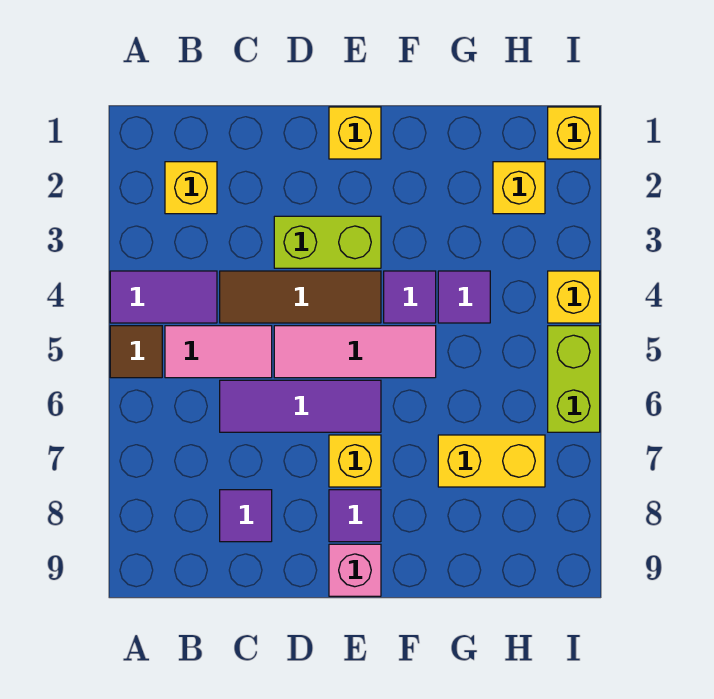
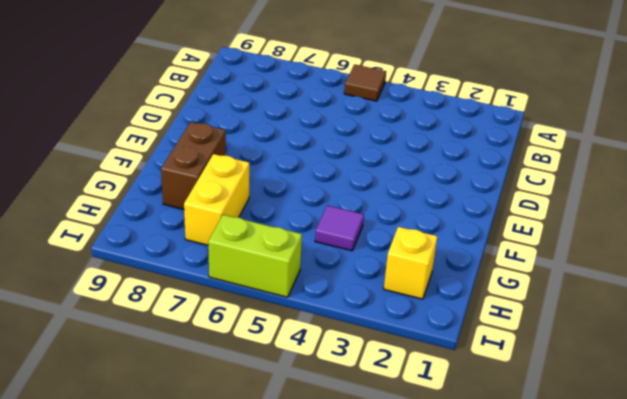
brown brick F8:G8 level 1 -> none
none -> purple tile A4:B4 level 1
none -> yellow brick B2 level 1
none -> pink tile B5:C5 level 1

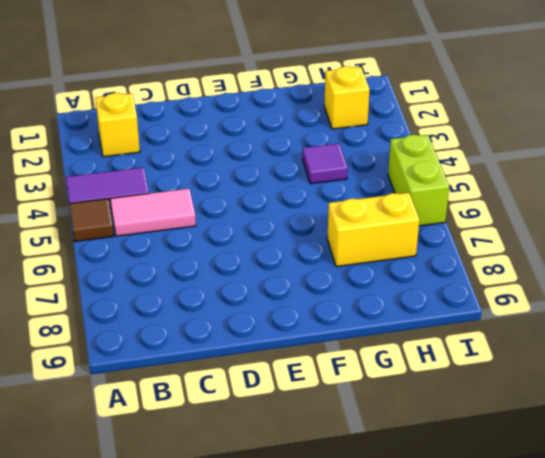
none -> brown tile C4:E4 level 1
none -> purple tile C6:E6 level 1
none -> purple tile C8 level 1

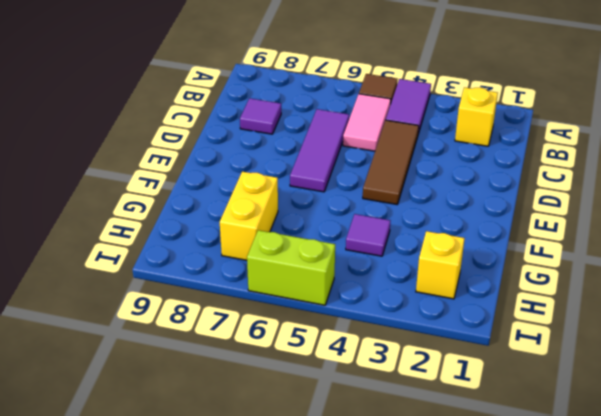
none -> lime brick D3:E3 level 1
none -> pink tile D5:F5 level 1
none -> yellow brick E1 level 1

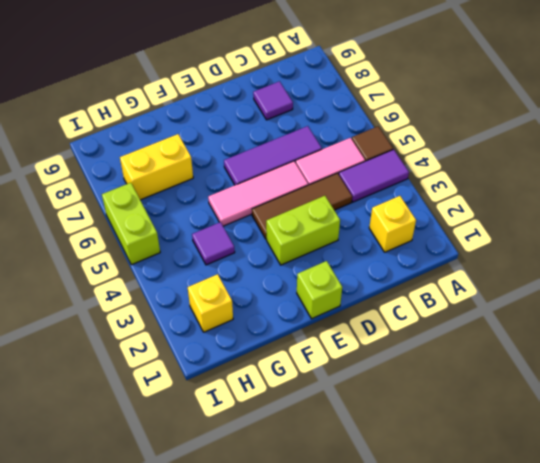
lime brick E1 level 1 -> yellow brick E1 level 1
none -> yellow brick E7 level 1
none -> purple tile E8 level 1
none -> pink brick E9 level 1

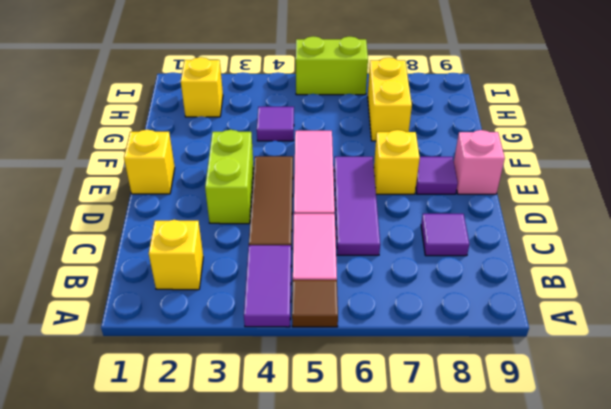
none -> purple tile F4 level 1
none -> yellow brick I1 level 1
none -> yellow brick I4 level 1

